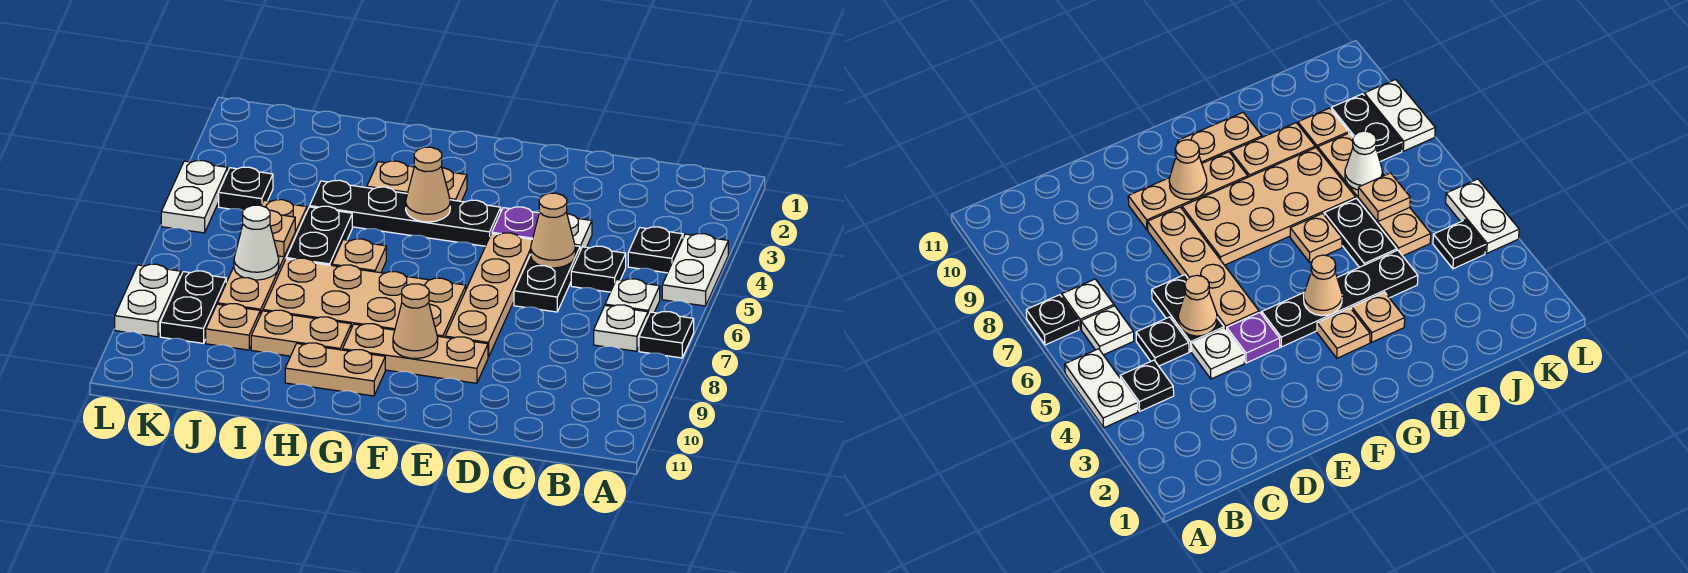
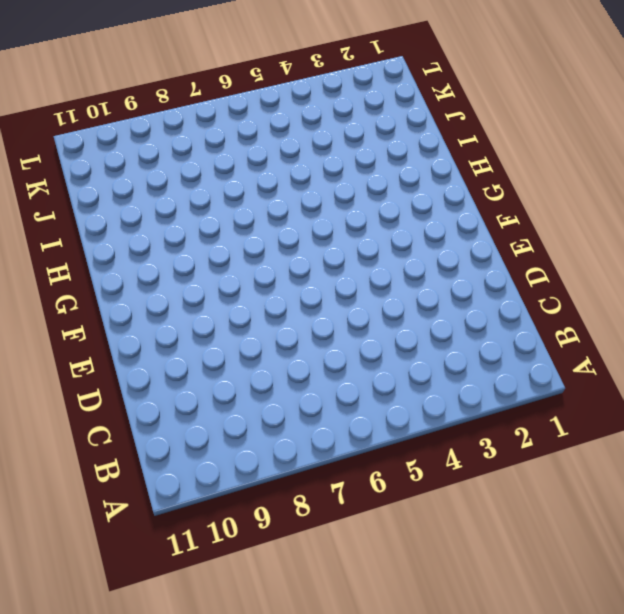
none -> white plate A4:A5 level 1
none -> black plate A7 level 1
none -> black plate B4 level 1
none -> white plate B6 level 1

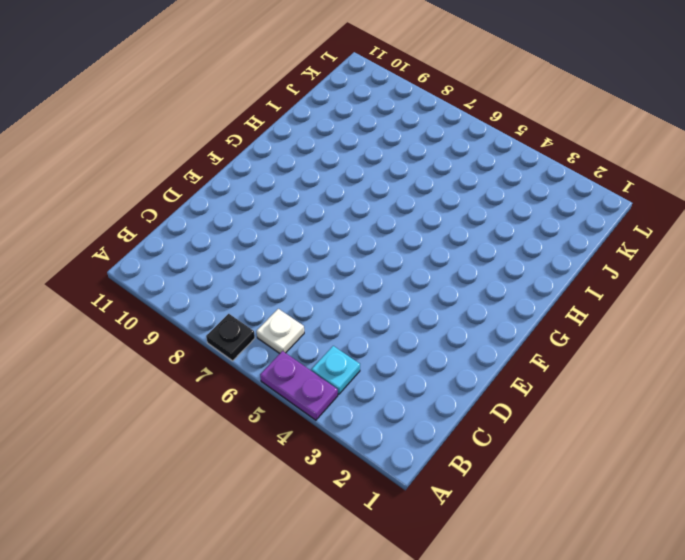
purple plate A4:A5 level 1 -> white plate A4:A5 level 1
cyan plate B4 level 1 -> black plate B4 level 1
none -> white plate B7 level 1
none -> black plate C5 level 1
none -> white plate D4 level 1
none -> black plate D5:D6 level 1

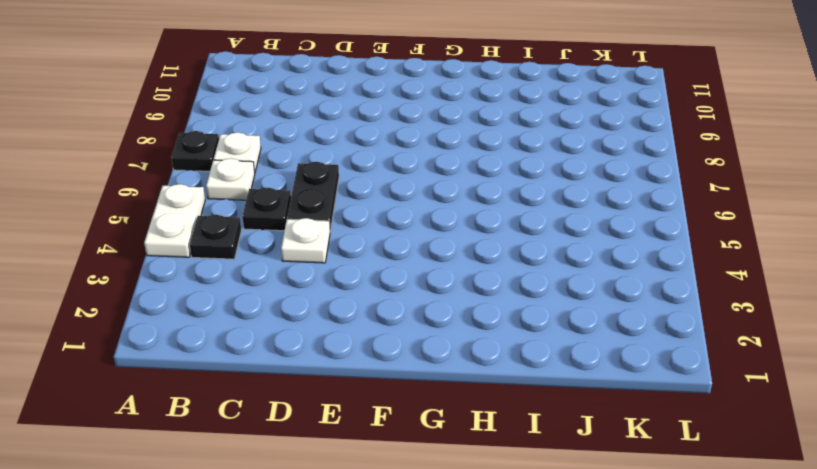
none -> purple plate E4 level 1
none -> tan plate E5:E8 level 1
none -> tan plate E9:G9 level 1
none -> black plate F4:I4 level 1

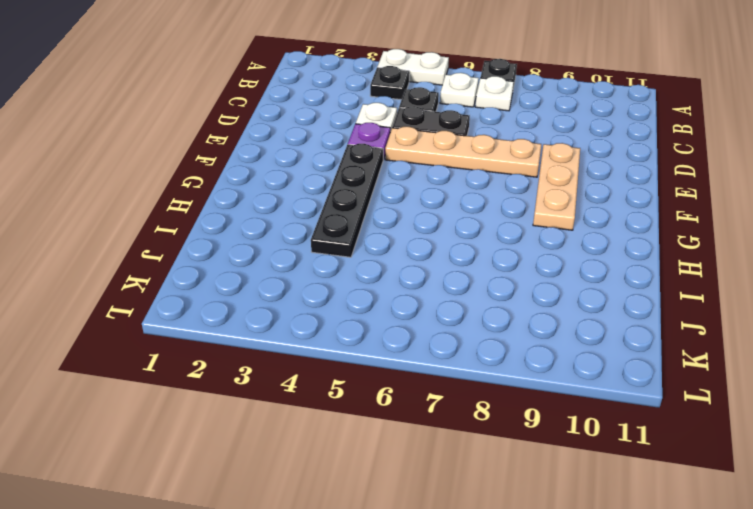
none -> tan plate F7:I8 level 1
none -> tan plate G3 level 1
none -> tan plate G10:H10 level 1
none -> tan plate H3 level 1

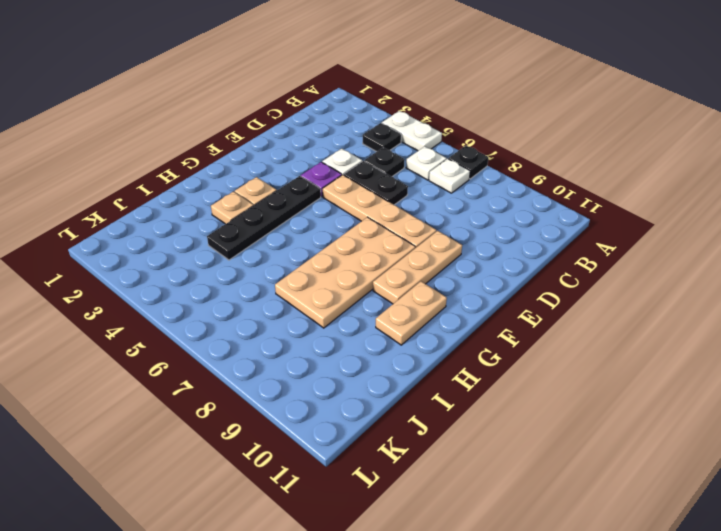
none -> tan plate H6 level 1
none -> tan plate H9:I9 level 1
none -> black plate I5:I6 level 1
none -> tan plate J5:J8 level 1

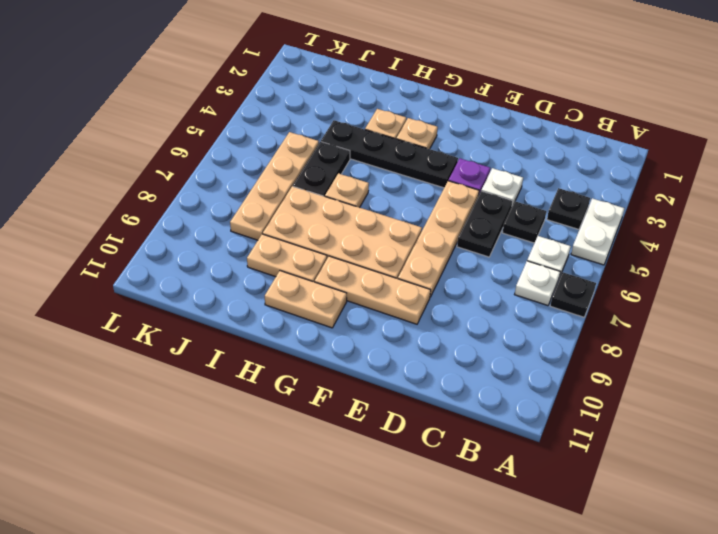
none -> tan plate J9 level 1
none -> black plate K4 level 1
none -> black plate K8:K9 level 1
none -> white plate L4:L5 level 1

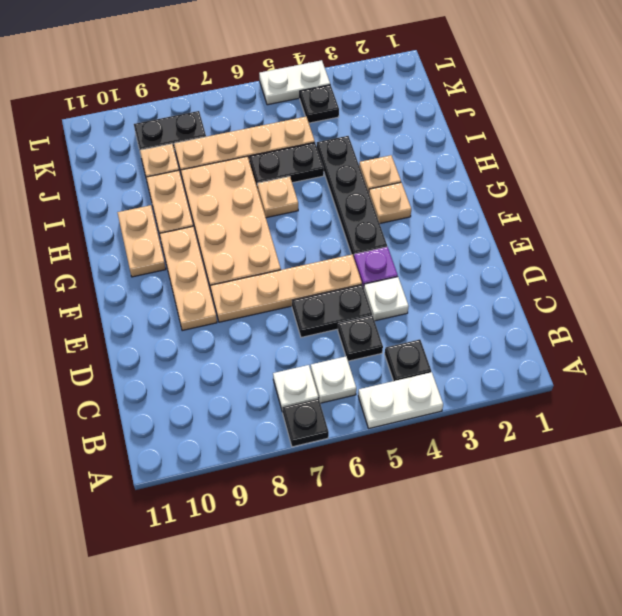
none -> white plate L8:L9 level 1
none -> tan cone D5 level 2
none -> tan cone F9 level 2
none -> tan cone G4 level 2

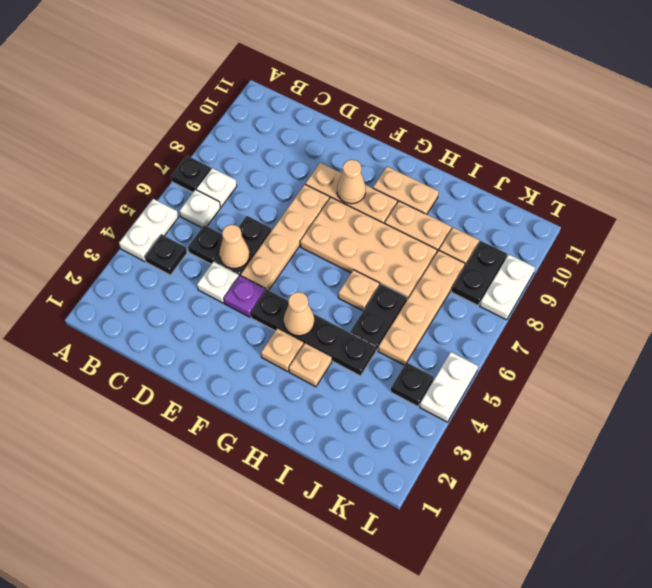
none -> tan plate J6 level 2
none -> white cone J7 level 2

